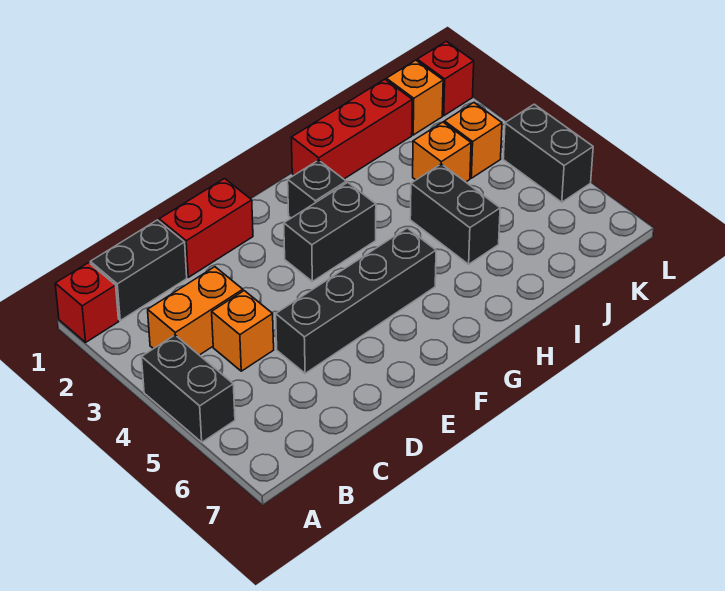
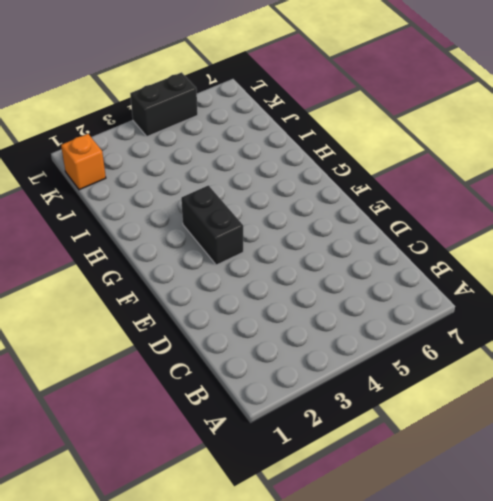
none -> red brick A1 level 1
none -> black brick A4:A5 level 1
none -> black brick B1:C1 level 1

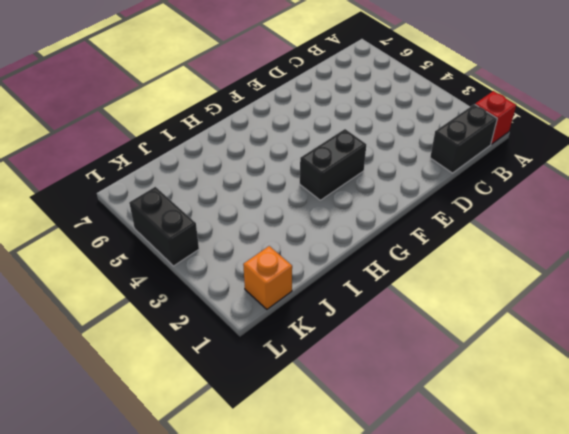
none -> black brick A4:A5 level 1
none -> orange brick B3:C3 level 1
none -> orange brick C4 level 1

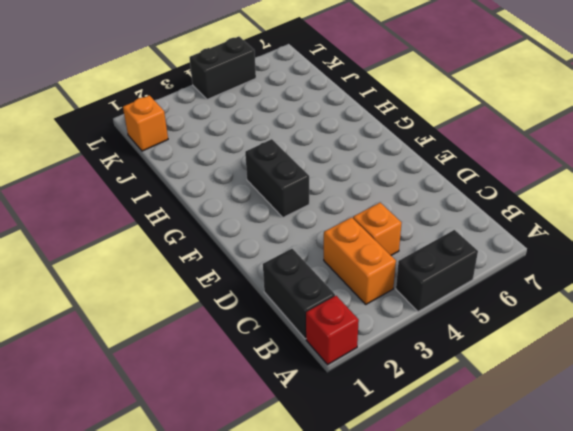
none -> red brick D1:E1 level 1
none -> black brick D5:G5 level 1
none -> black brick G2 level 1

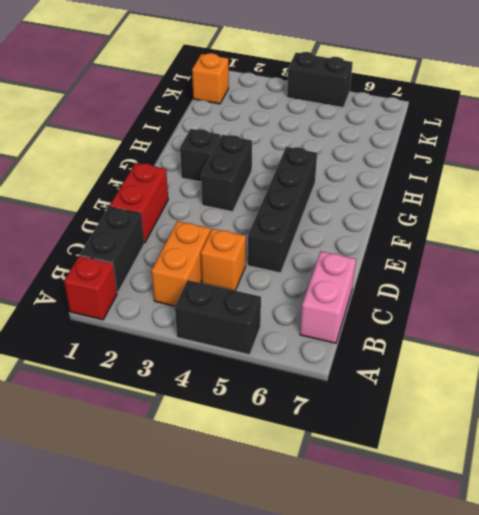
pink brick B7:C7 level 1 -> none
none -> red brick H1:J1 level 1
none -> black brick I4:I5 level 1
none -> orange brick J3 level 1

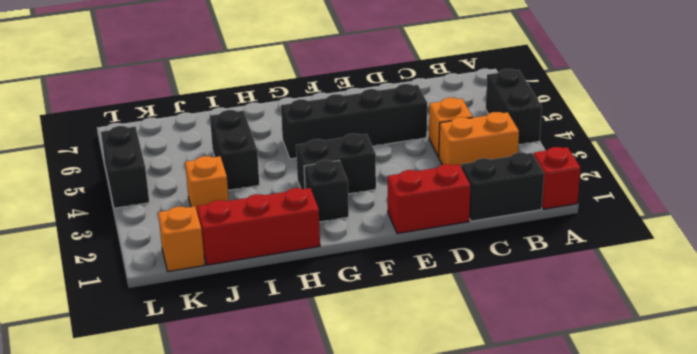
none -> orange brick K3 level 1
none -> red brick L1 level 1

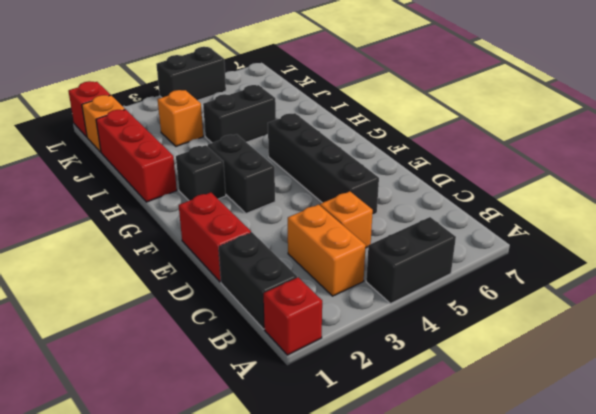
none -> orange brick K3 level 1

